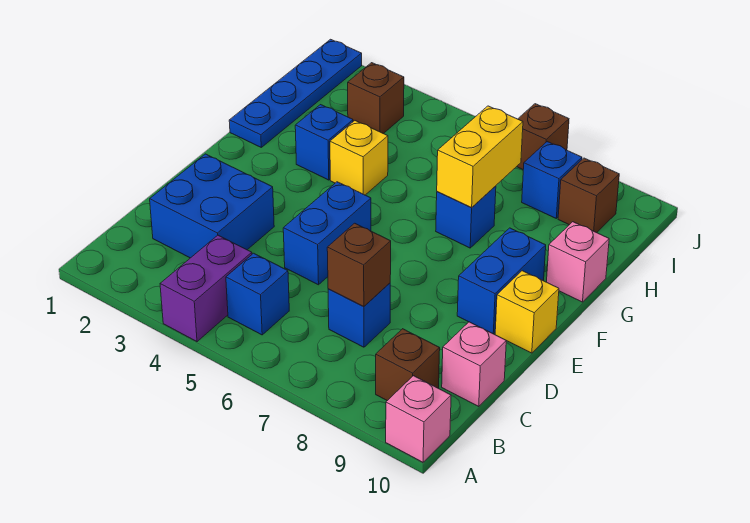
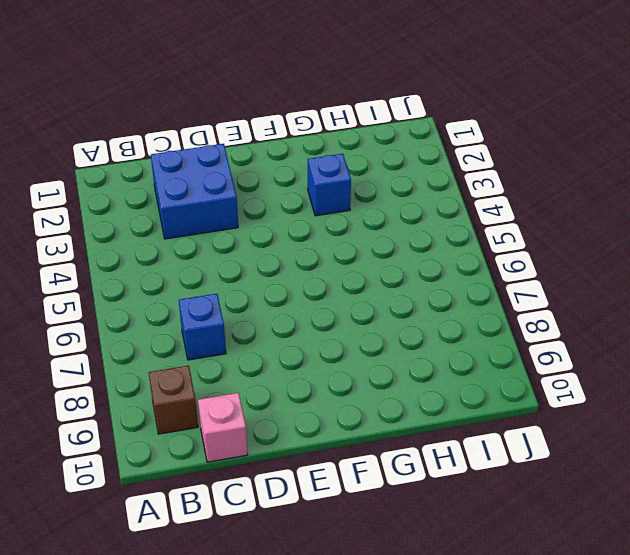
none -> purple brick A4:B4 level 1
none -> pink brick A10 level 1
none -> blue brick B5 level 1

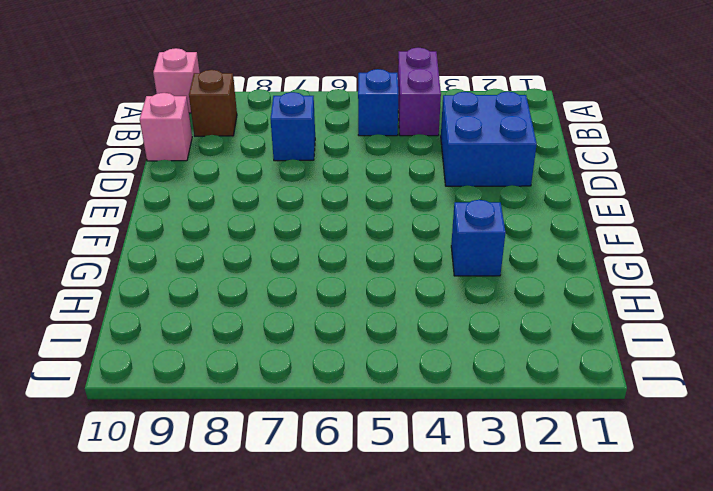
none -> blue brick D5:E5 level 1
none -> blue brick E9:F9 level 1
none -> yellow brick E10 level 1

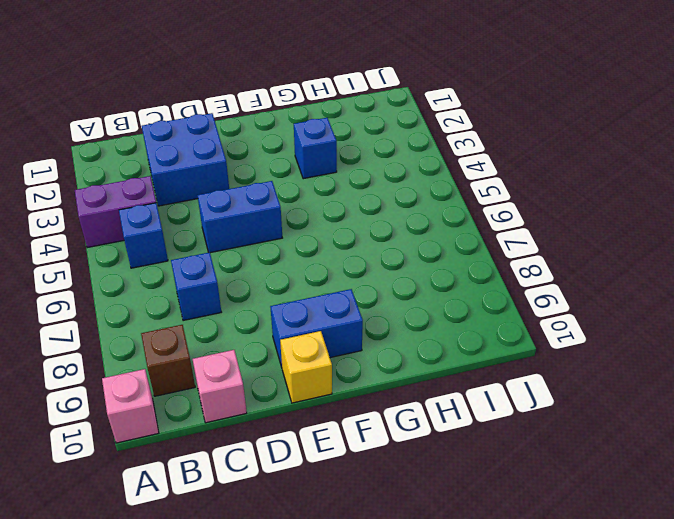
none -> blue plate G1:J1 level 1
none -> yellow brick G4 level 1
none -> blue brick G7 level 1

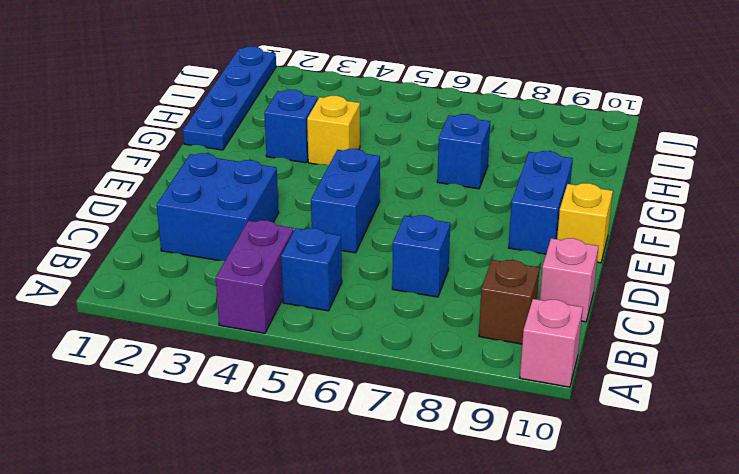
none -> pink brick G10 level 1
none -> brown brick I3 level 1
none -> blue brick I8 level 1

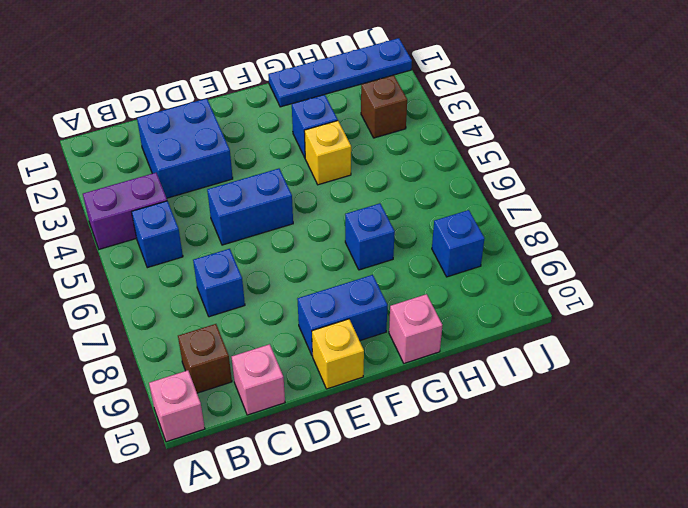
none -> brown brick I9 level 1
none -> brown brick J7 level 1
none -> brown brick C7 level 2

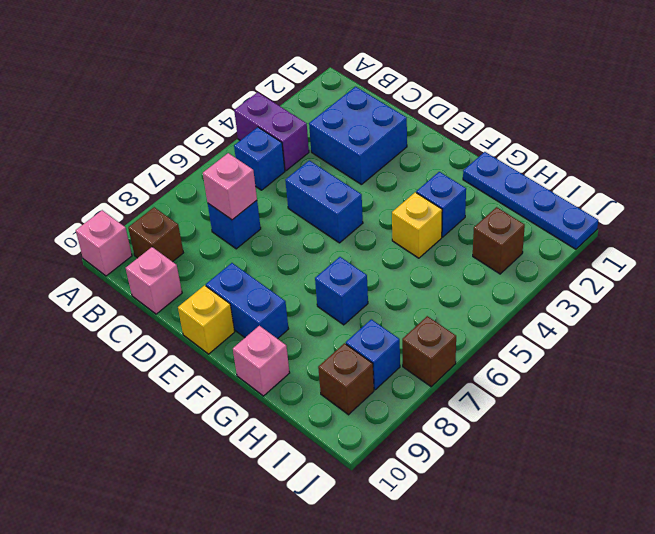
pink brick C7 level 2 -> brown brick C7 level 2
none -> yellow brick G7:H7 level 2

